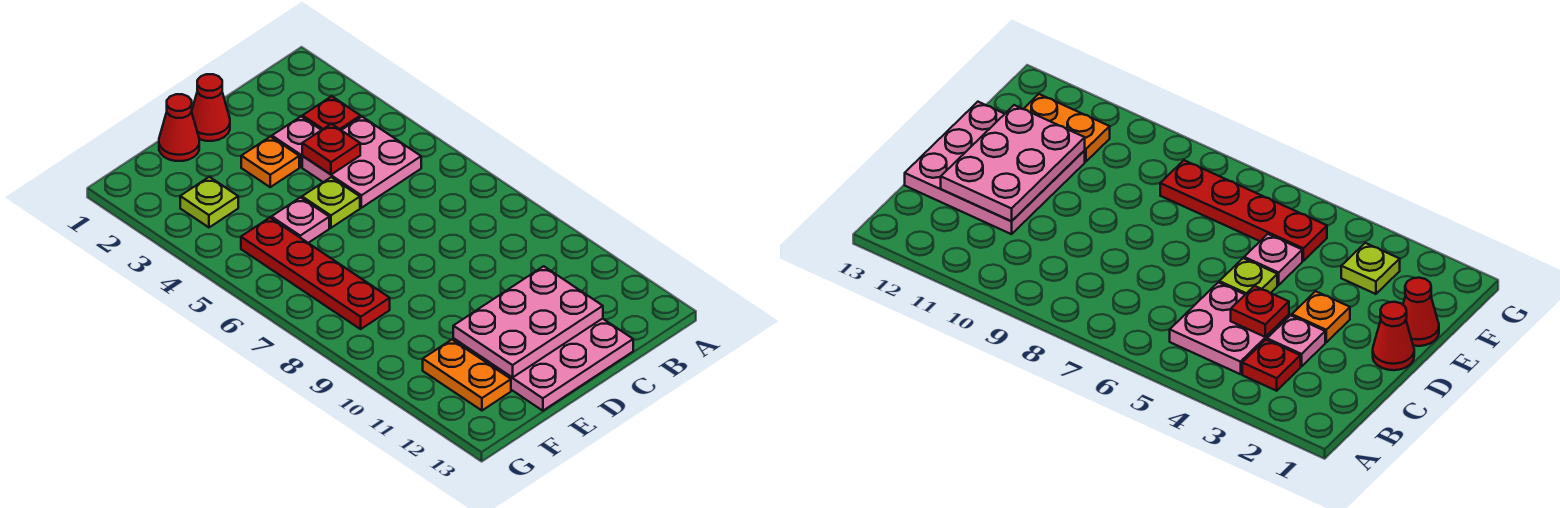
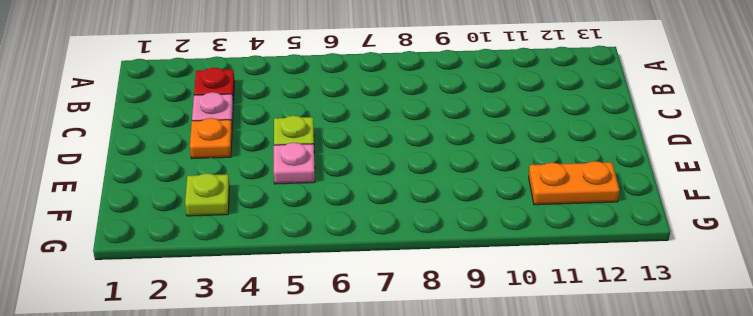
none -> pink plate B4:C5 level 1
none -> pink plate C11:E13 level 1
none -> red cone D1 level 1

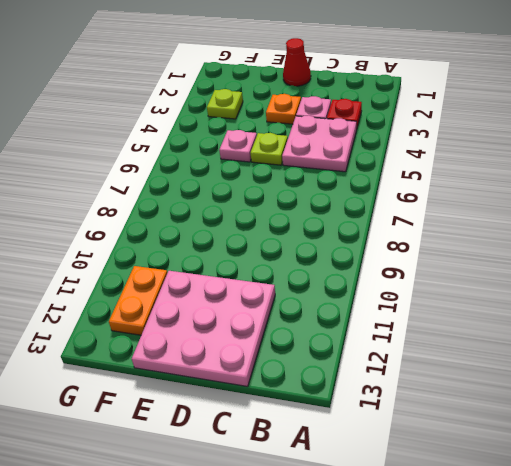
none -> red cone E1 level 1
none -> red plate F5:F8 level 1
none -> red plate C4 level 2

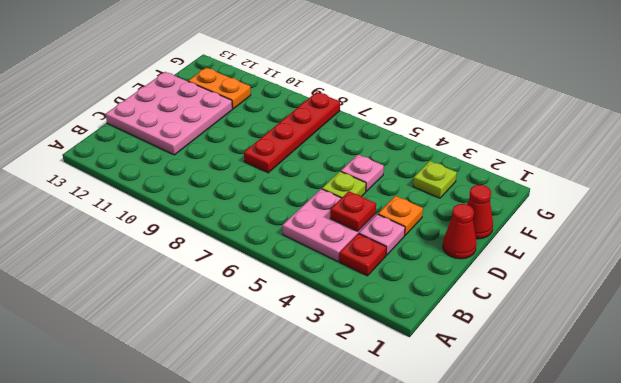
red plate D8:G8 level 1 -> red plate F5:F8 level 1
none -> pink plate C11:E12 level 2

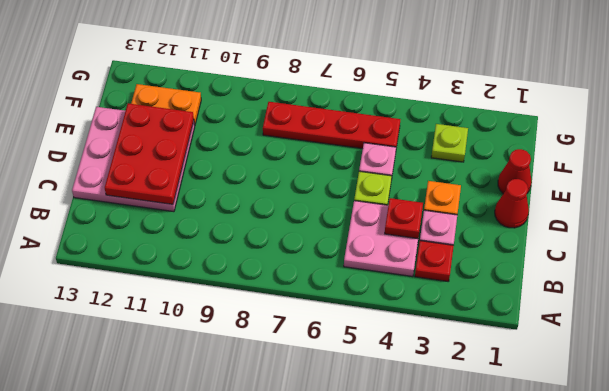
red plate C11:E12 level 2 -> pink plate C11:E12 level 2

